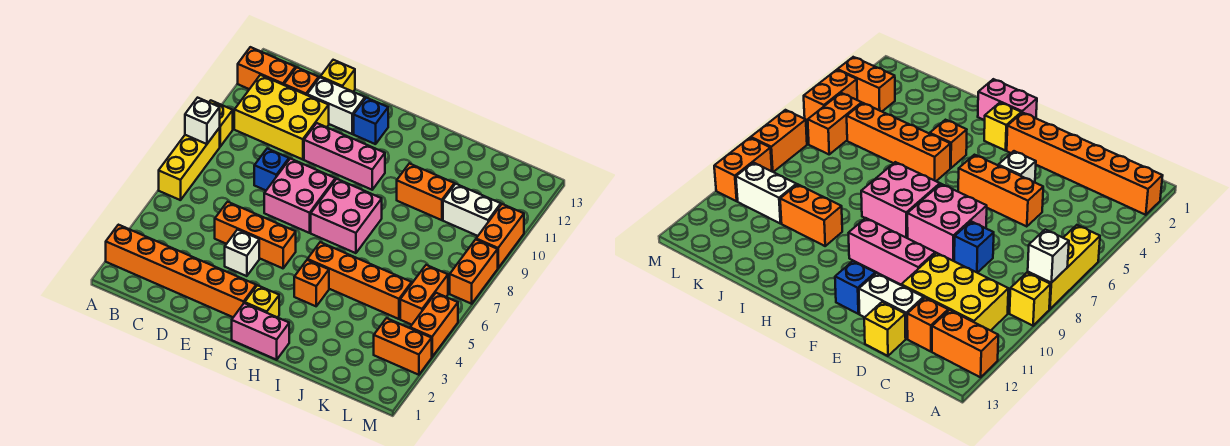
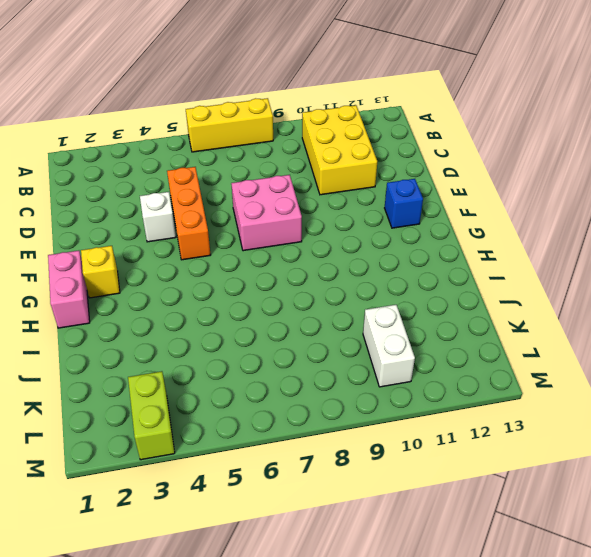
lime brick L3:M3 level 1 -> orange brick L3:M3 level 1
none -> orange brick A2:F2 level 1
none -> yellow brick A9 level 1
none -> orange brick A12:B12 level 1

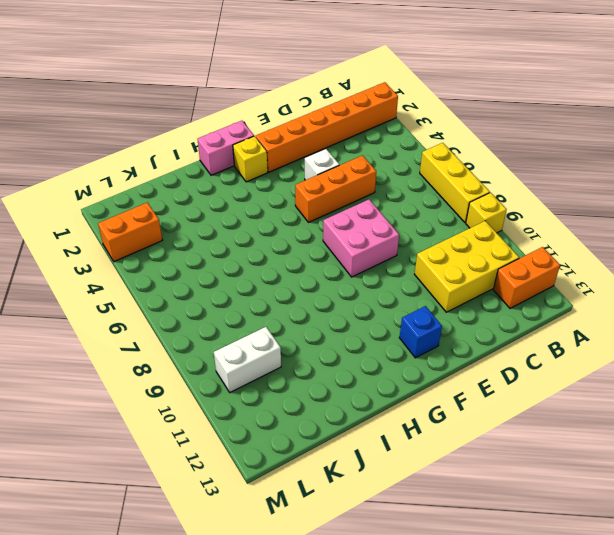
none -> orange brick C12 level 1
none -> blue brick D8 level 1
none -> white brick D12:E12 level 1

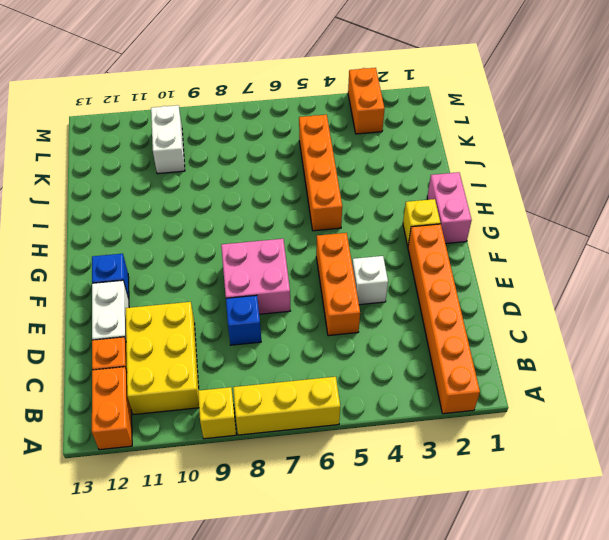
none -> yellow brick D13 level 1
none -> pink brick E10:G10 level 1
none -> pink brick G7:H8 level 1

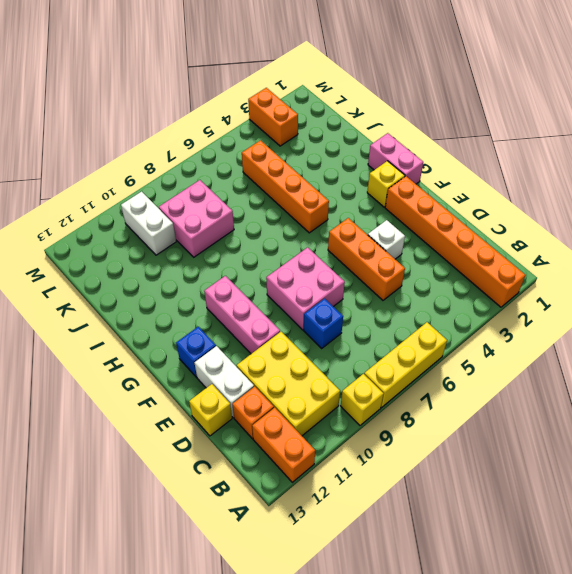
pink brick J8:K9 level 1 -> pink brick G7:H8 level 1
none -> orange brick H4 level 1
none -> orange brick I10:J10 level 1
none -> orange brick L5:L6 level 1

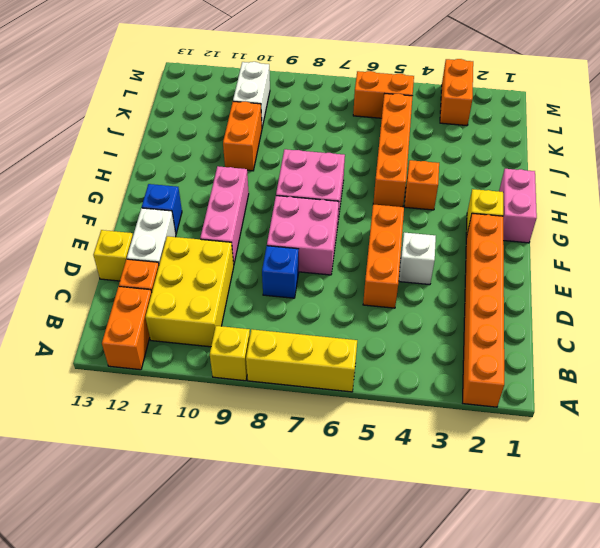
none -> orange brick M4:M5 level 1
none -> orange brick M7:M8 level 1
none -> orange brick M9:M10 level 1

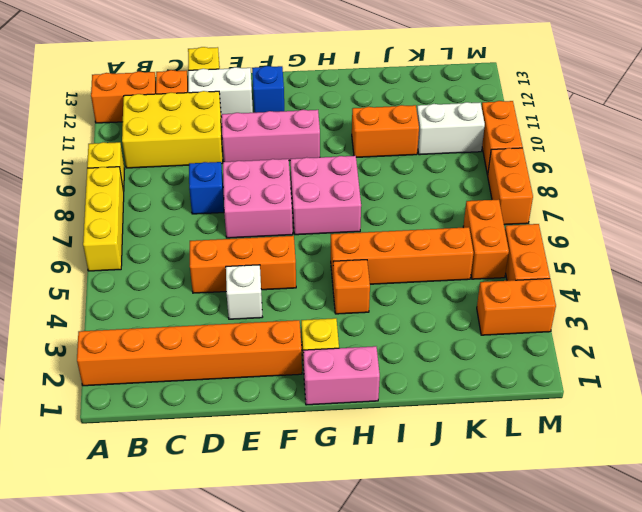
none -> white brick A8 level 2

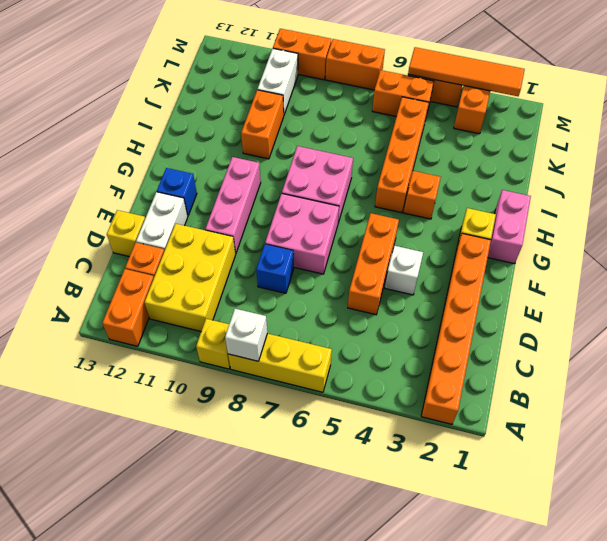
orange tile M2:M5 level 2 -> none

